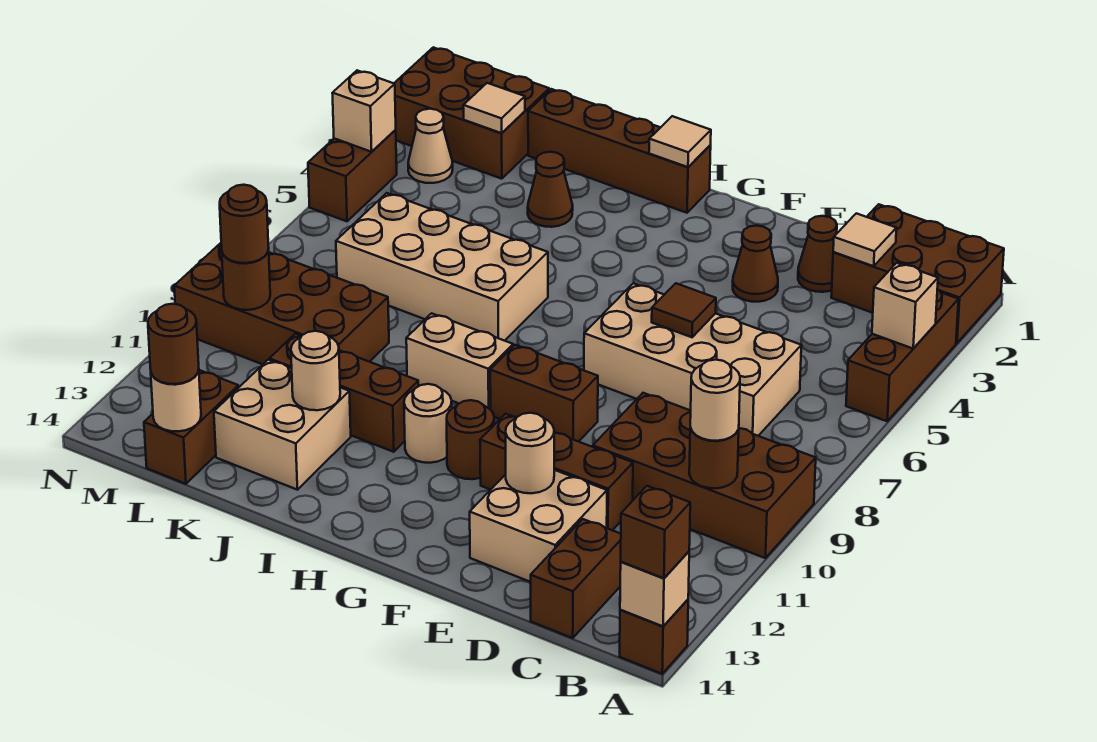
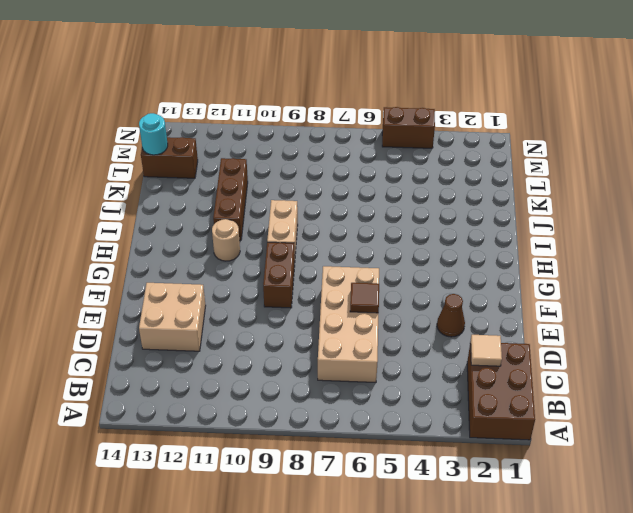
cyan round brick L14 level 2 -> tan round brick L14 level 2
none -> brown brick A3:A5 level 1
none -> brown brick A9:D10 level 1
none -> brown brick A14 level 1
none -> brown brick C13:C14 level 1

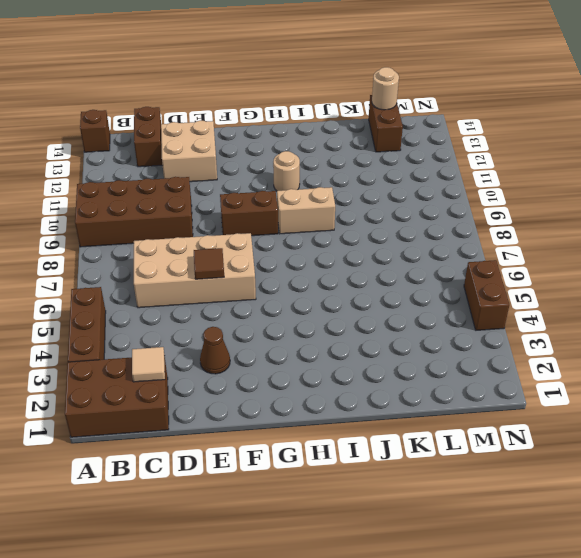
none -> brown cone D2 level 1
none -> brown brick D11:F11 level 1
none -> brown round brick G11 level 1
none -> brown brick H1:K1 level 1

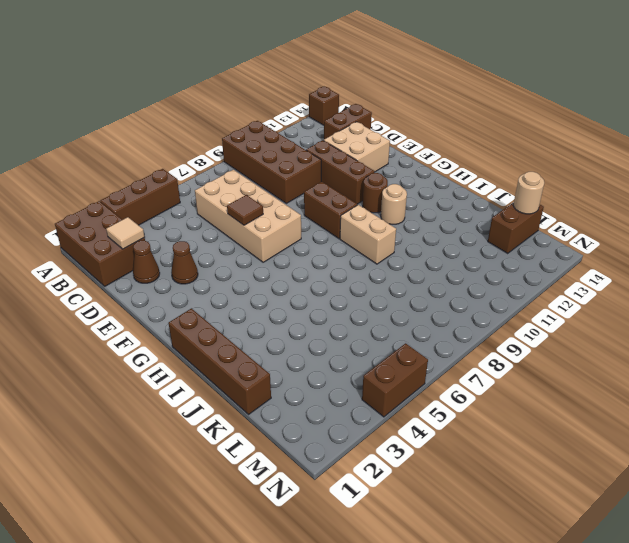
none -> tan brick I6:L7 level 1
none -> brown brick I11:K11 level 1
none -> brown cone J3 level 1
none -> tan brick J12:K13 level 1

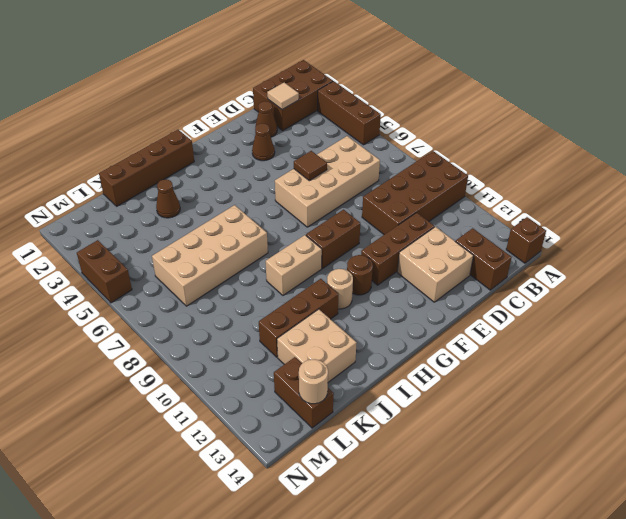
none -> brown brick K9:N10 level 1
none -> brown brick L1:N2 level 1
none -> tan cone M3 level 1
none -> tan brick A4 level 2

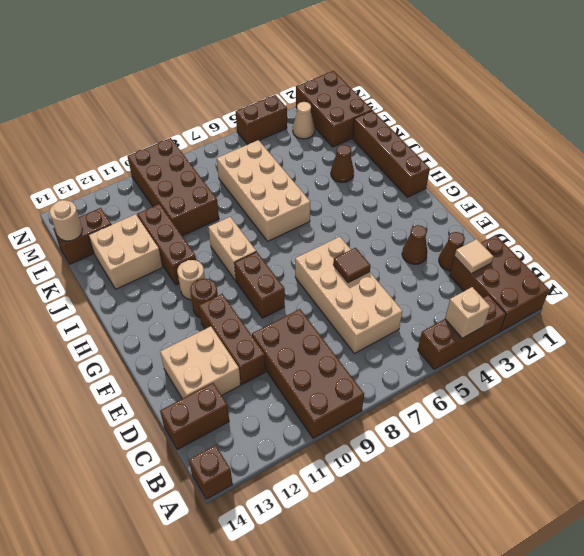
none -> tan brick A14 level 2
none -> brown round brick B10 level 2
none -> tan round brick E12 level 2
none -> tan tile H1 level 2

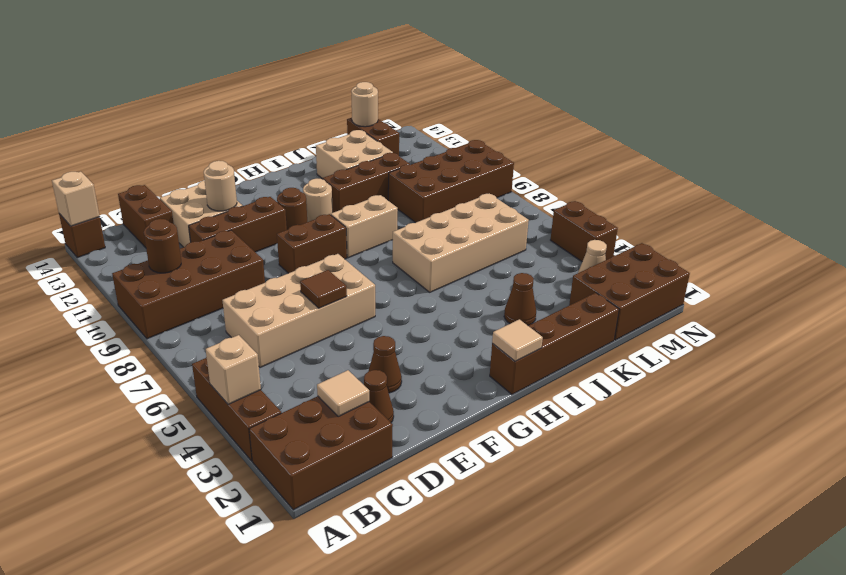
none -> tan round brick J12 level 2
none -> tan tile L2 level 2
none -> brown round brick M10 level 2
none -> tan brick N4 level 2

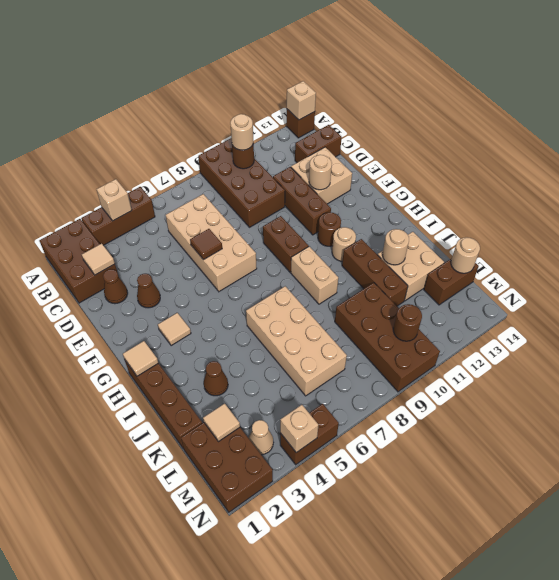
tan tile G3 level 1 -> none
none -> brown brick A14 level 3
none -> brown round brick L14 level 3
none -> brown round brick M10 level 3

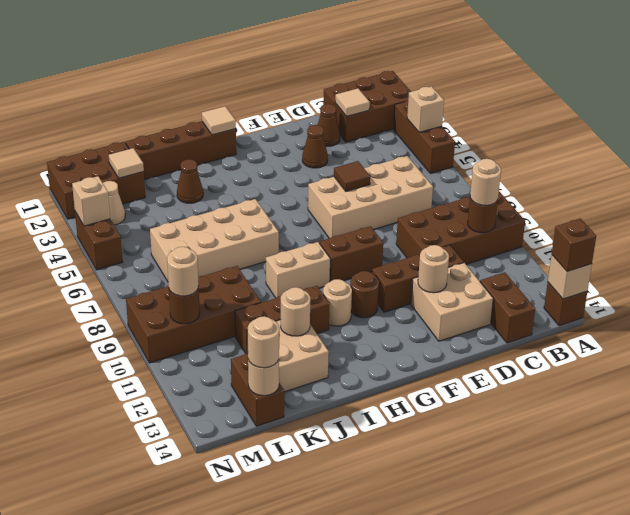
tan round brick L14 level 3 -> brown round brick L14 level 3
tan round brick M10 level 3 -> brown round brick M10 level 3

